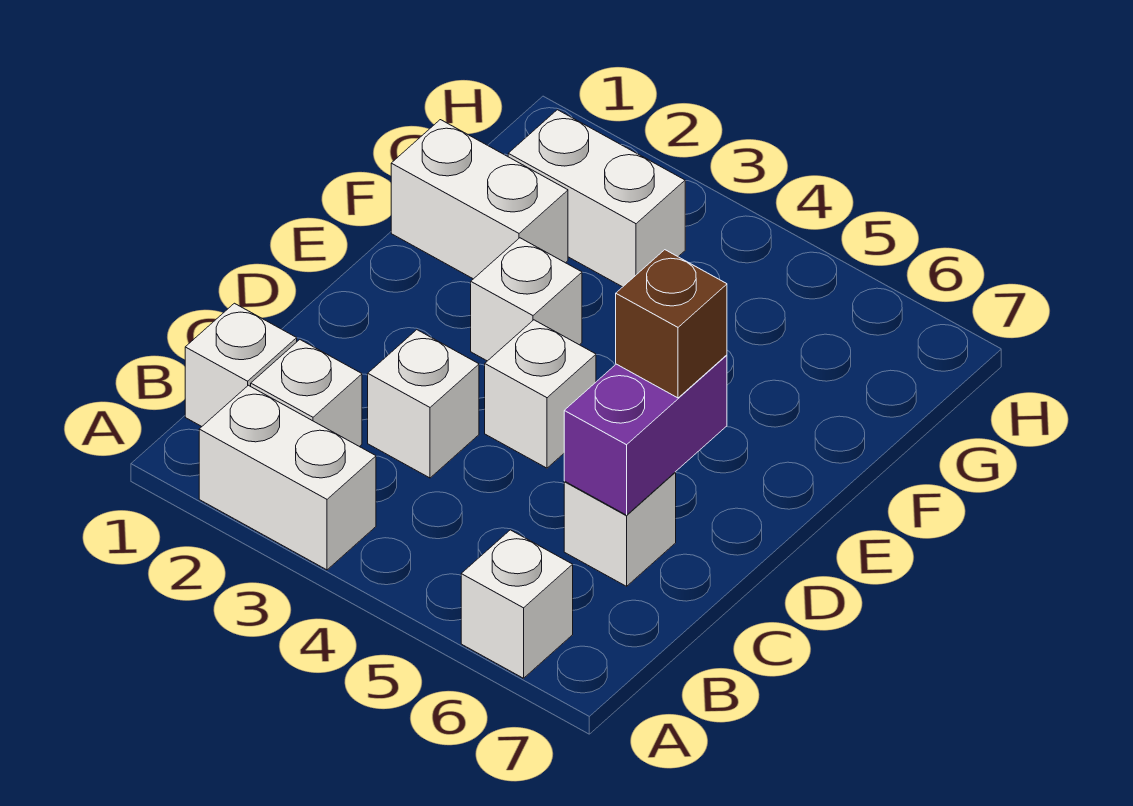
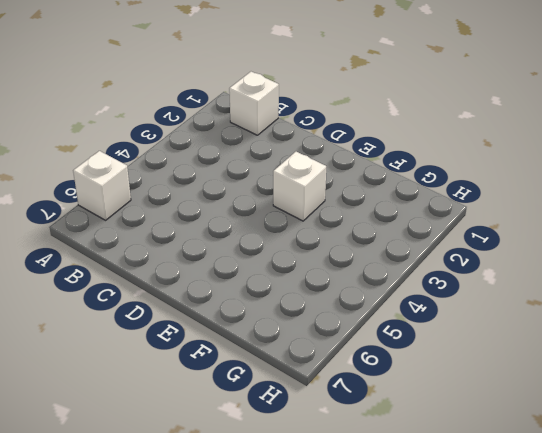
none -> white brick A2:A3 level 1
none -> white brick B2 level 1
none -> white brick C3 level 1

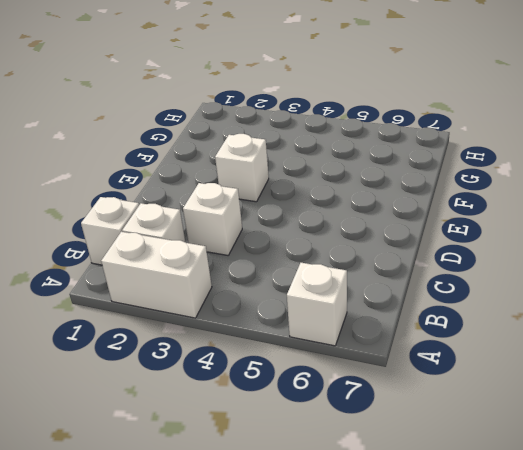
none -> white brick C6 level 1
none -> white brick D4 level 1
none -> white brick F1:F2 level 1

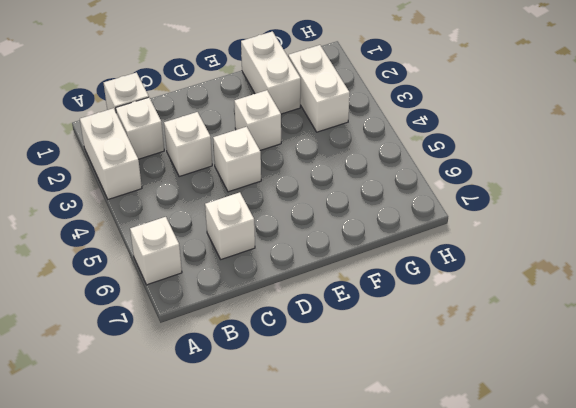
none -> purple brick C6:D6 level 2
none -> brown brick D6 level 3

